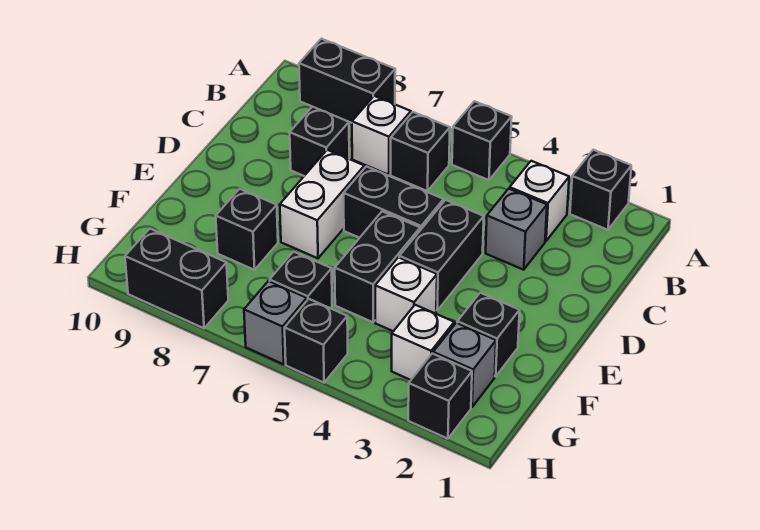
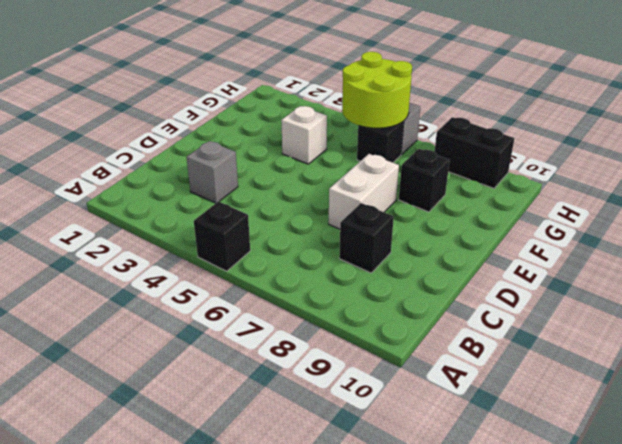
lime round brick G5:H6 level 2 -> none
none -> black brick A2 level 1
none -> black brick A8:A9 level 1
none -> white brick B3 level 1

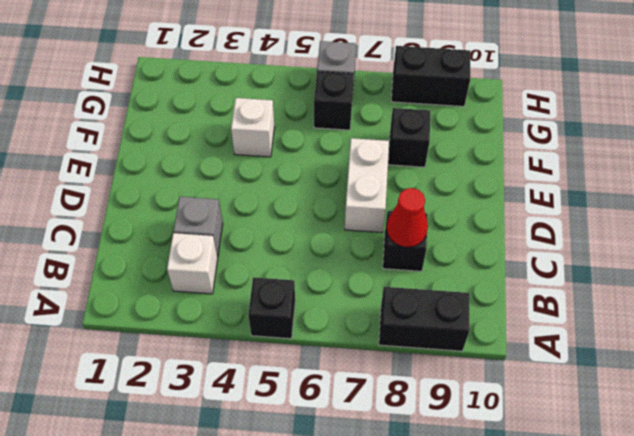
red cone C8 level 2 -> none
none -> black brick A2 level 1
none -> black brick B6 level 1
none -> white brick B7 level 1

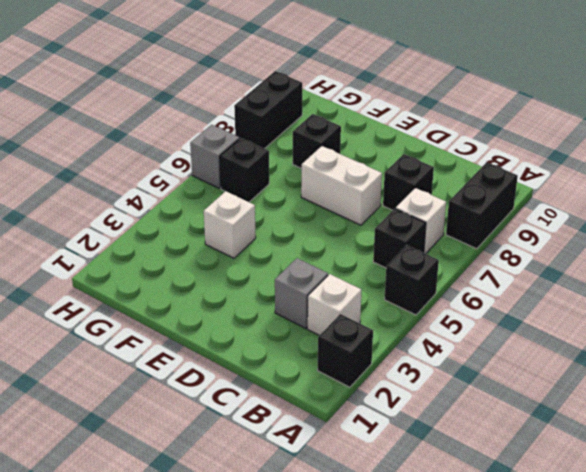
none -> black brick D4:E4 level 1
none -> black brick D5:D6 level 1
none -> black brick E5:F5 level 1

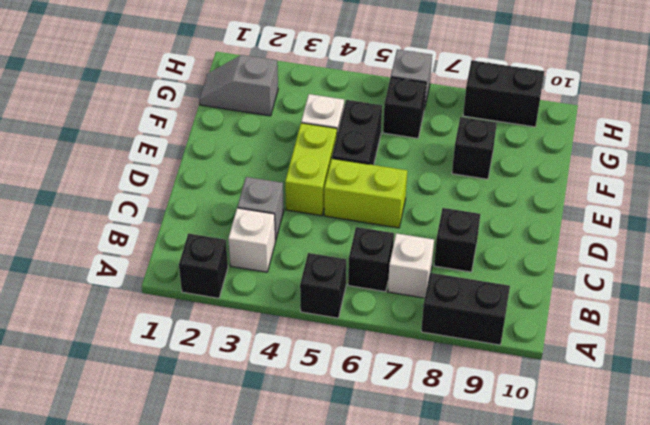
lime brick D4:E4 level 1 -> black brick D4:E4 level 1
lime brick D5:D6 level 1 -> black brick D5:D6 level 1
grey slope G1:G2 level 1 top 2 -> grey brick G2 level 1
none -> white brick D7:E7 level 1
none -> black brick F2 level 1
none -> white brick G3 level 1

